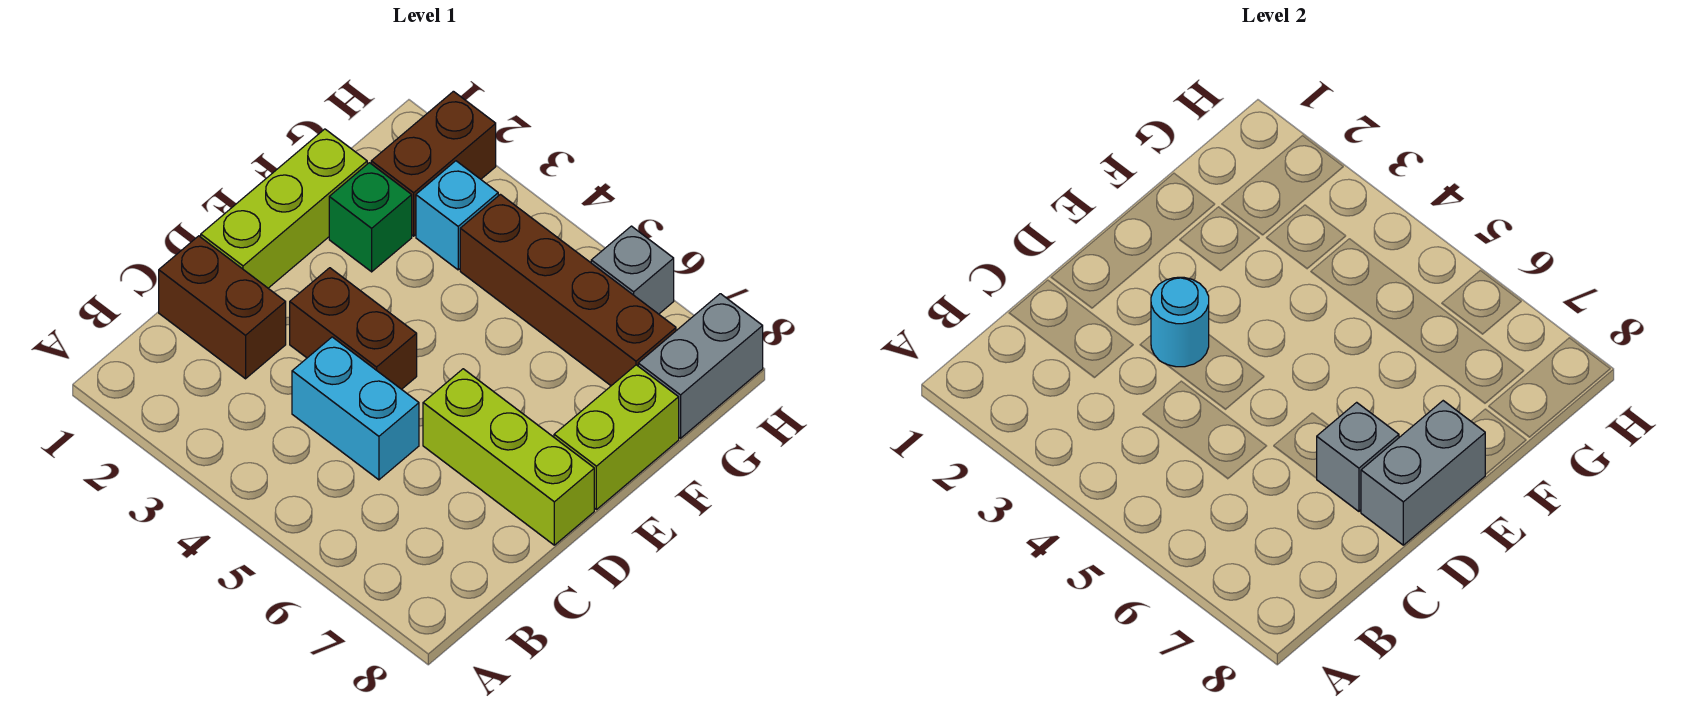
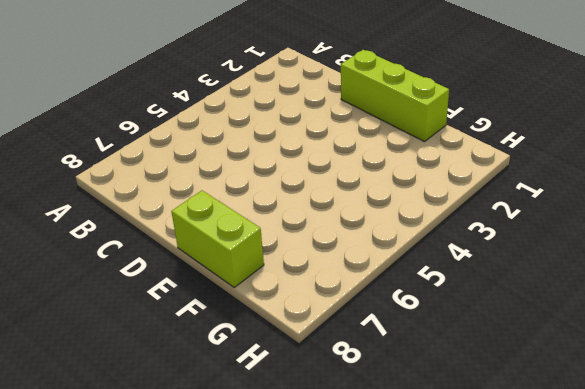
none -> brown brick C1:C2 level 1
none -> cyan brick C4:C5 level 1
none -> brown brick D3:D4 level 1

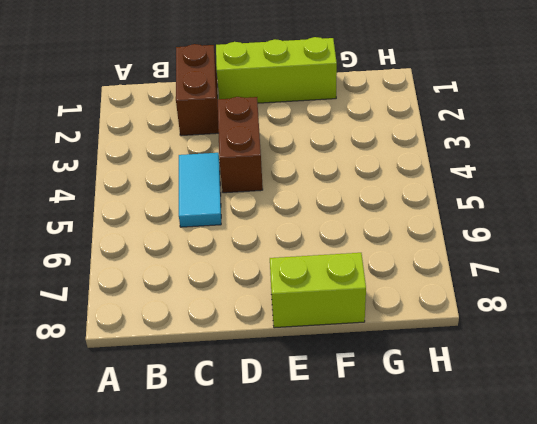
cyan tile C4:C5 level 1 -> cyan brick C4:C5 level 1
none -> lime brick D6:D8 level 1
none -> green brick F2 level 1
none -> brown brick G2:H2 level 1

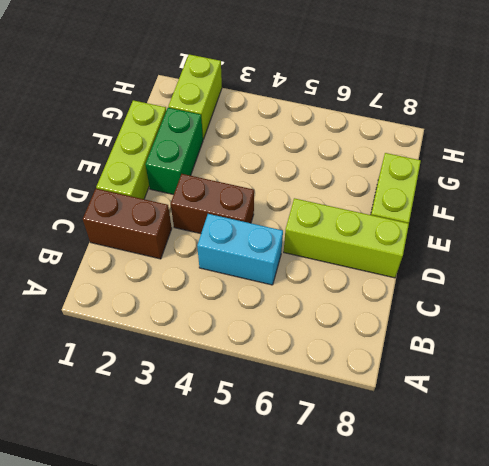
green brick E2:F2 level 1 -> green brick F2 level 1
lime brick G2:H2 level 1 -> brown brick G2:H2 level 1
none -> cyan brick G3 level 1
none -> brown brick G4:G7 level 1
none -> grey brick G8:H8 level 1

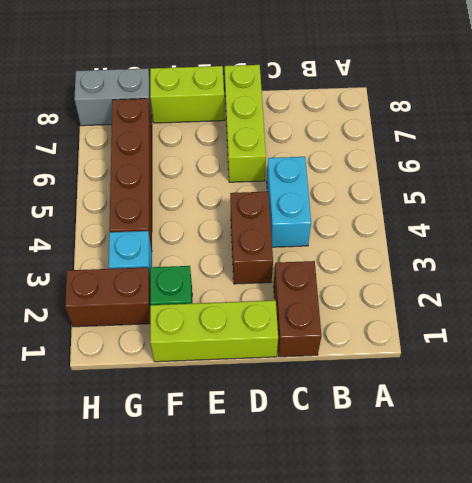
none -> grey brick H6 level 1
none -> cyan round brick D3 level 2
none -> grey brick D7 level 2

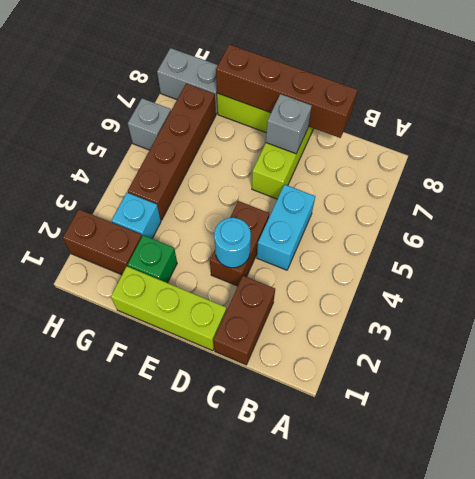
brown brick C8:F8 level 2 -> grey brick D8:E8 level 2

